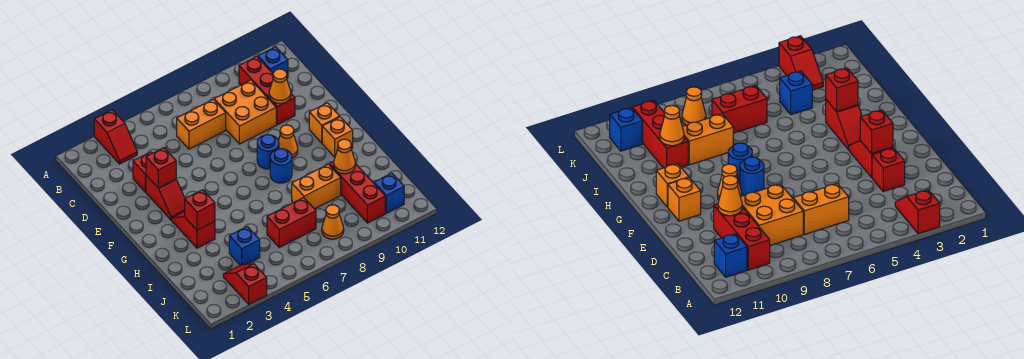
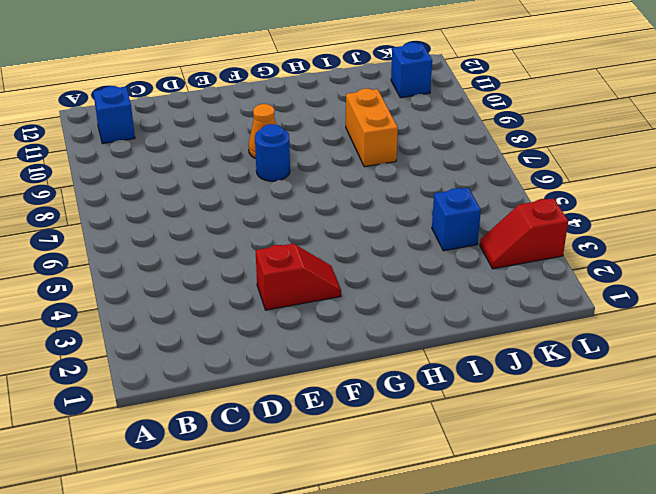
none -> red slope A3:B3 level 1 top A
none -> red brick B10:D10 level 1
none -> orange brick C6:C7 level 1

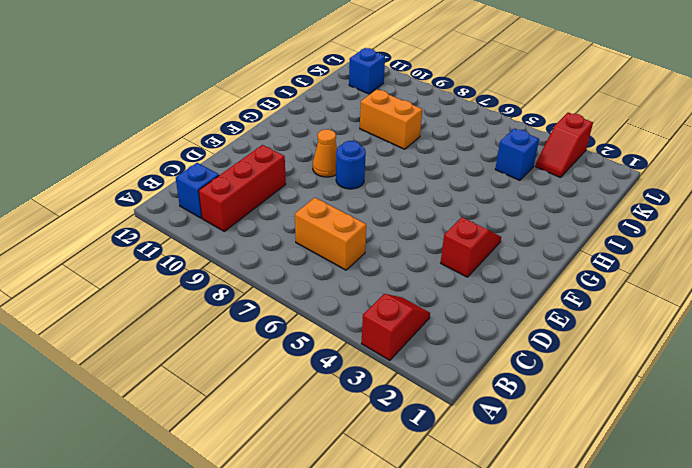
none -> orange brick C8:D9 level 1
none -> red brick D3 level 1
none -> orange brick F11 level 1

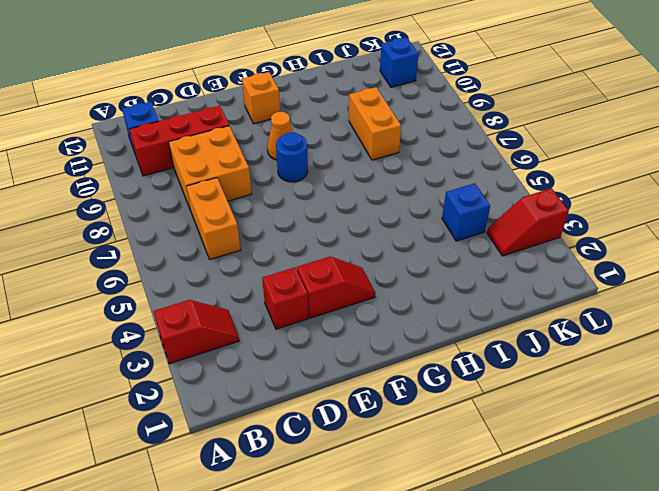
none -> red slope G3:H3 level 1 top H
none -> blue round brick G8 level 1
none -> orange brick G11 level 1

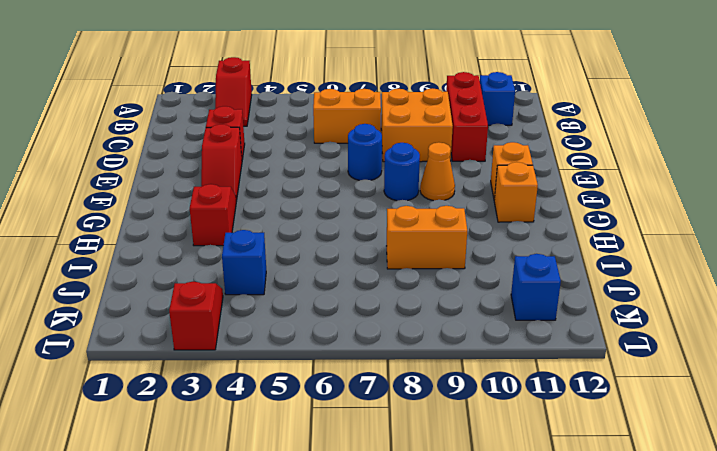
blue round brick E7 level 1 -> blue round brick G8 level 1
none -> red brick I10:K10 level 1
none -> red brick J6:J7 level 1
none -> orange cone K8 level 1

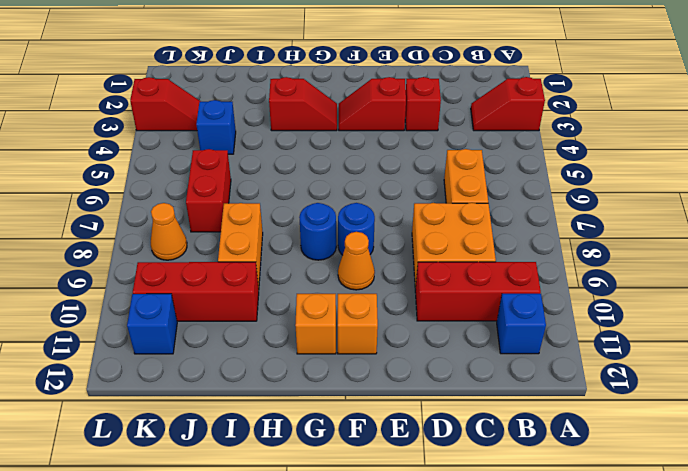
none -> orange cone D10 level 2
none -> red brick E3 level 2
none -> red brick H3 level 2

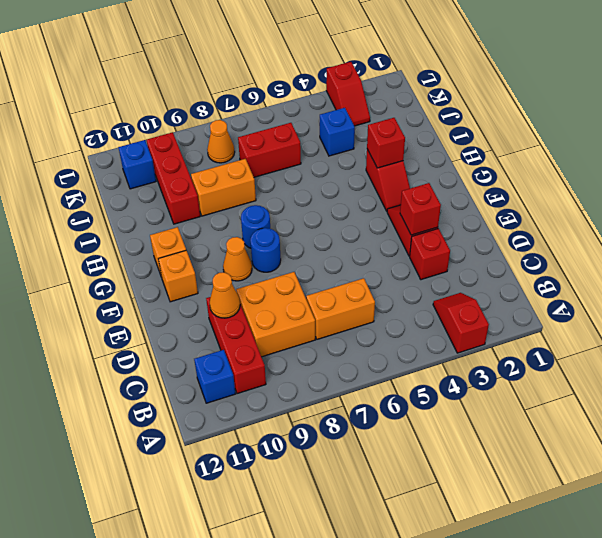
none -> orange cone I10 level 2

